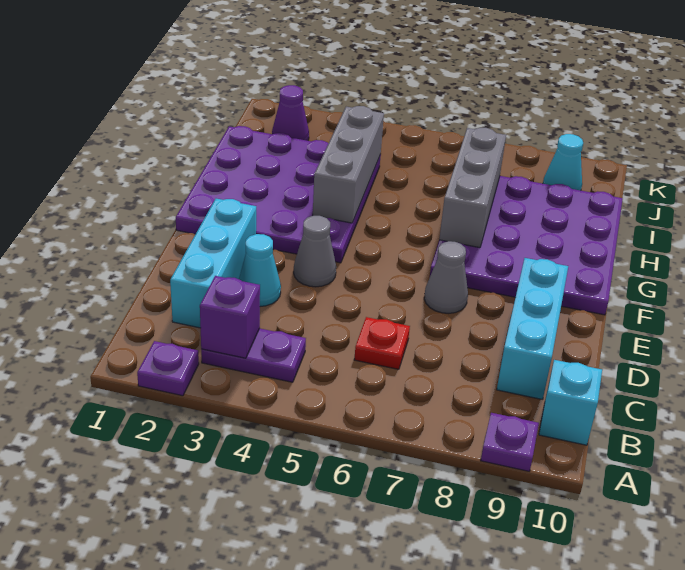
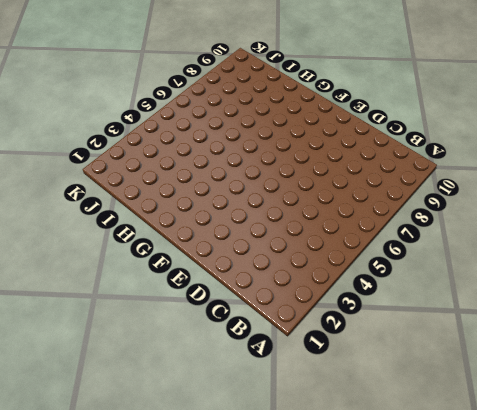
none -> purple plate A2 level 1
none -> purple plate A9 level 1
none -> purple plate B3:B4 level 1

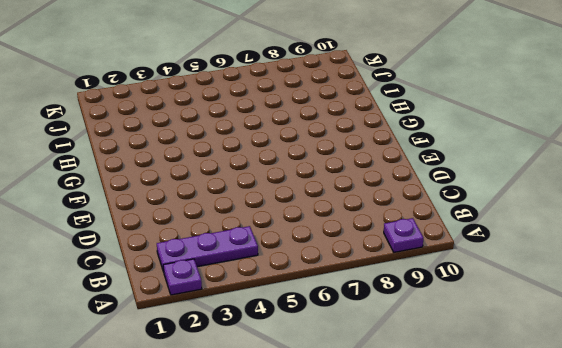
purple plate B2:B4 level 1 -> purple plate B3:B4 level 1
none -> cyan brick B10 level 1
none -> cyan brick C2:E2 level 1
none -> red plate C6 level 1

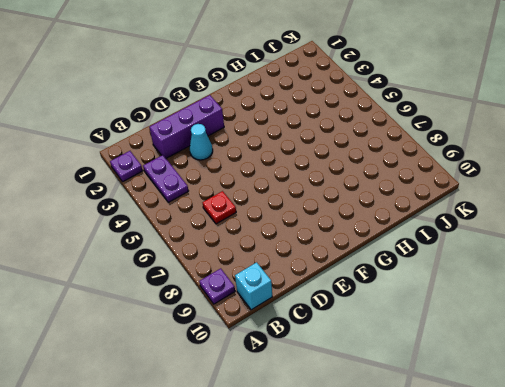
purple brick C2:E2 level 1 -> cyan brick C2:E2 level 1
none -> cyan brick C9:E9 level 1
none -> grey cone E4 level 1
none -> grey cone E7 level 1

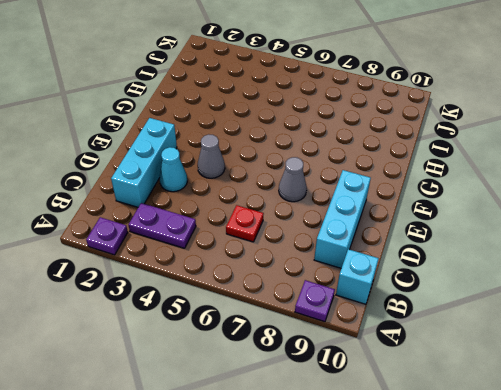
none -> purple plate F1:I4 level 1
none -> purple plate F7:I10 level 1
none -> purple cone J2 level 1

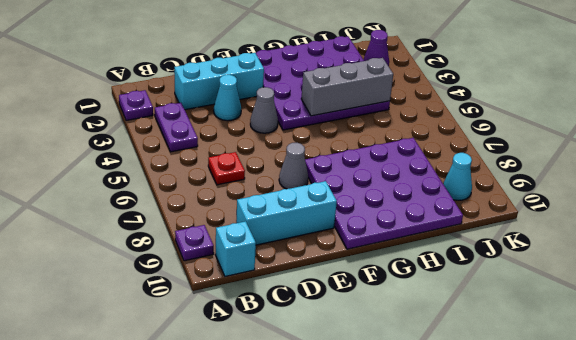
none -> purple brick B3 level 2
none -> grey brick G7:I7 level 2

